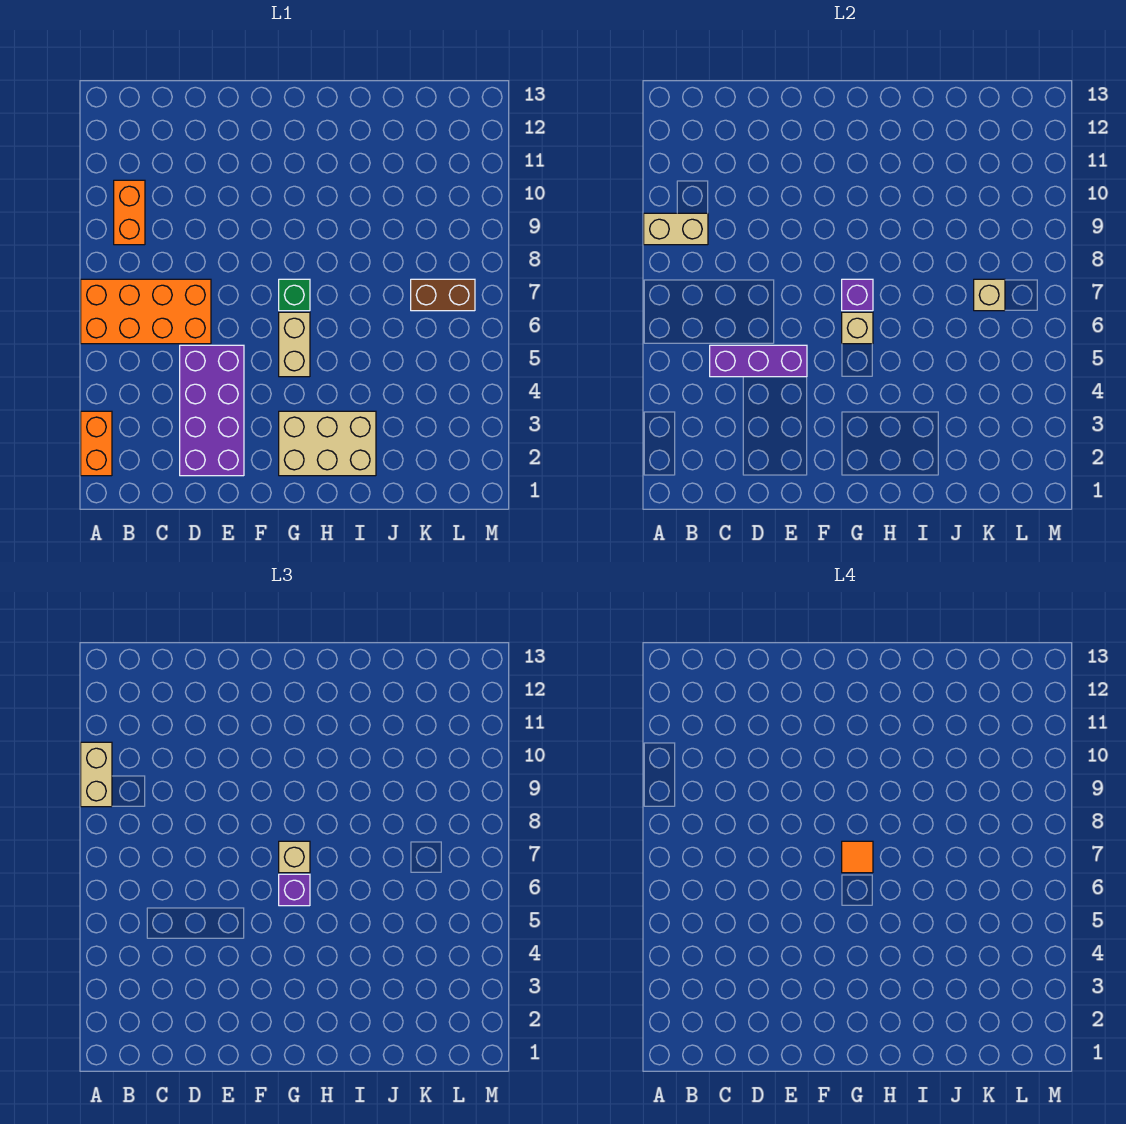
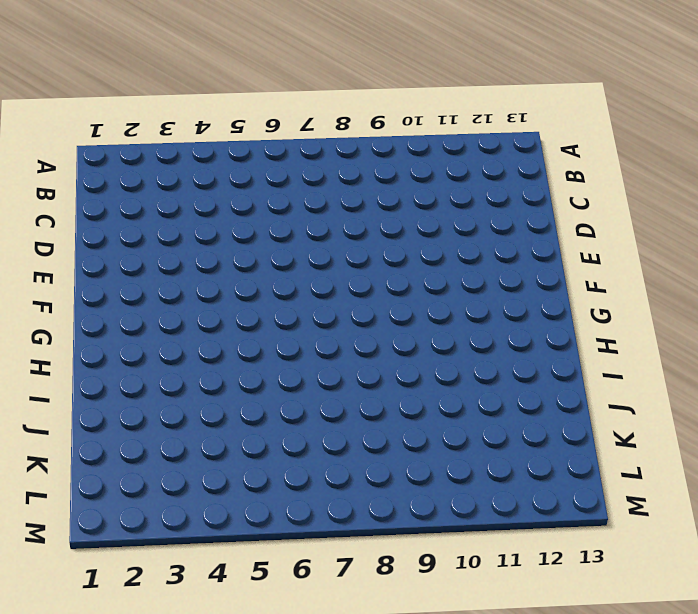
none -> orange brick A2:A3 level 1
none -> orange brick A6:D7 level 1
none -> orange brick B9:B10 level 1

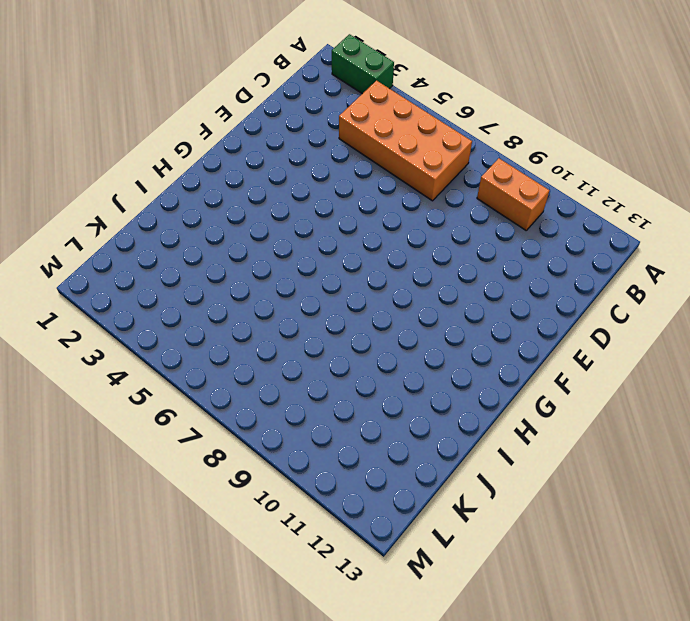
green brick A2:A3 level 1 -> orange brick A2:A3 level 1
orange brick B4:C7 level 1 -> orange brick A6:D7 level 1
none -> purple brick D2:E5 level 1
none -> tan brick G2:I3 level 1
none -> tan brick G5:G6 level 1

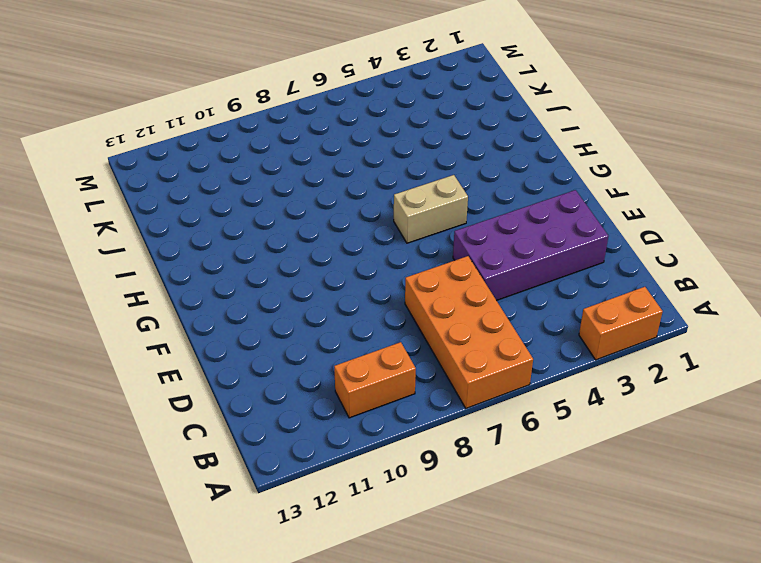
none -> tan brick G2:I3 level 1
none -> green brick G7 level 1
none -> brown brick K7:L7 level 1

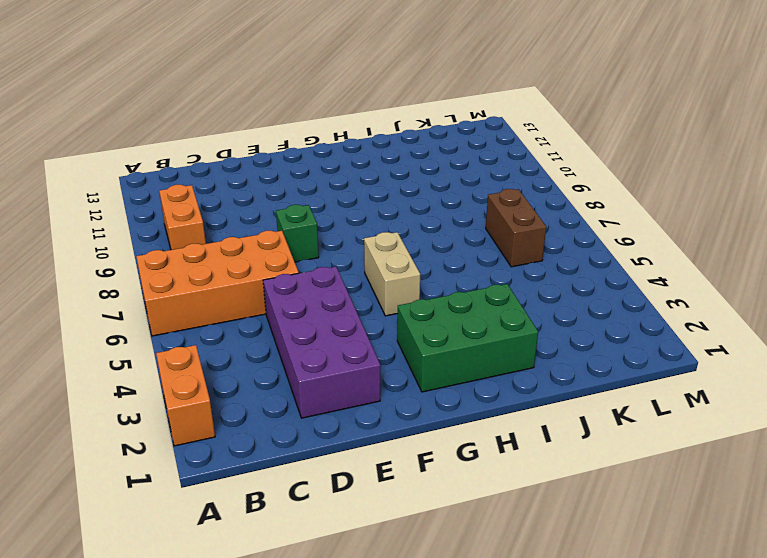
green brick E8 level 1 -> green brick G7 level 1
green brick G2:I3 level 1 -> tan brick G2:I3 level 1
brown brick K6:K7 level 1 -> brown brick K7:L7 level 1
none -> tan brick A9:B9 level 2
none -> purple brick C5:E5 level 2
none -> tan brick G6 level 2

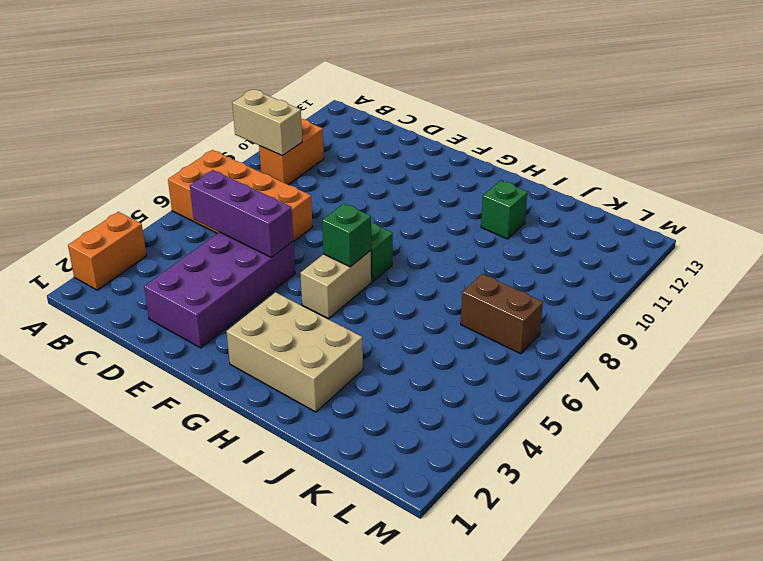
green brick G6 level 2 -> tan brick G6 level 2
green brick I11 level 1 -> none
none -> purple brick G7 level 2
none -> tan brick K7 level 2
none -> tan brick A9:A10 level 3

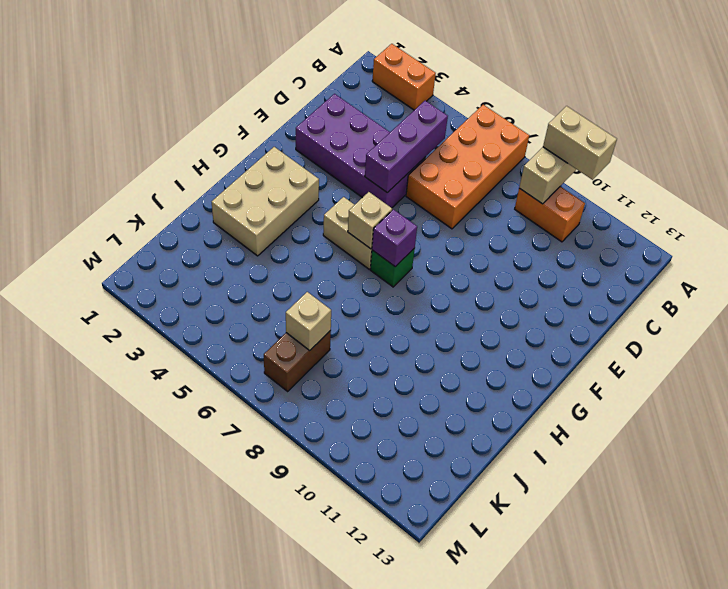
none -> purple brick G6 level 3
none -> tan brick G7 level 3
none -> orange tile G7 level 4

